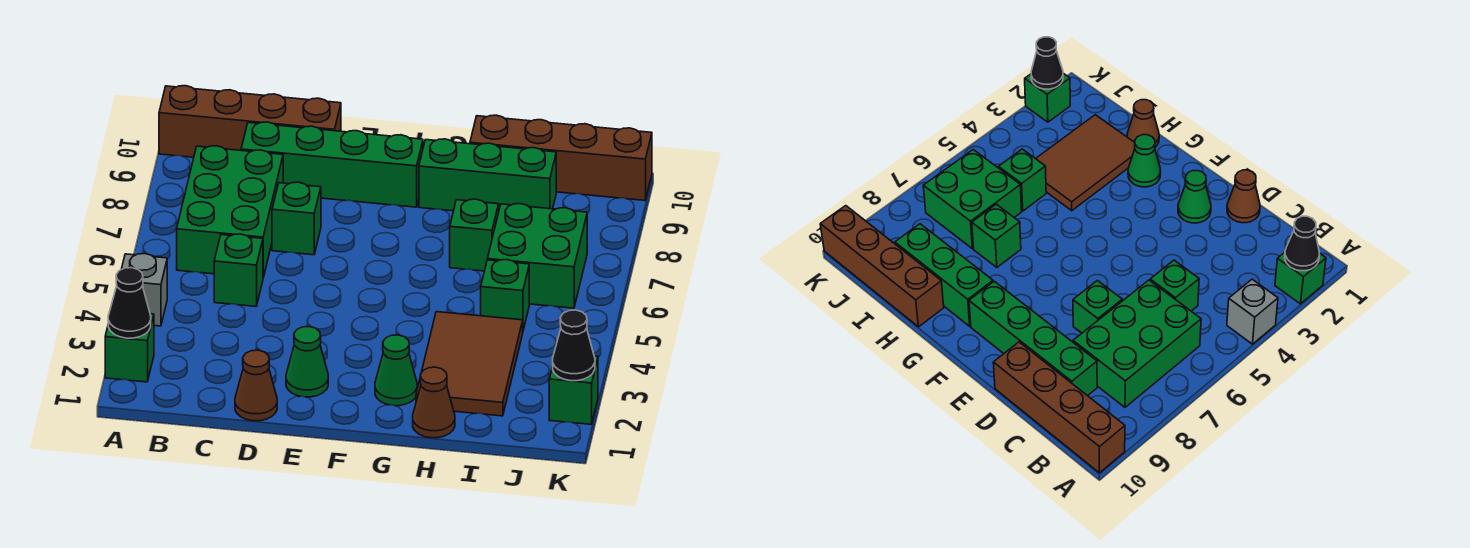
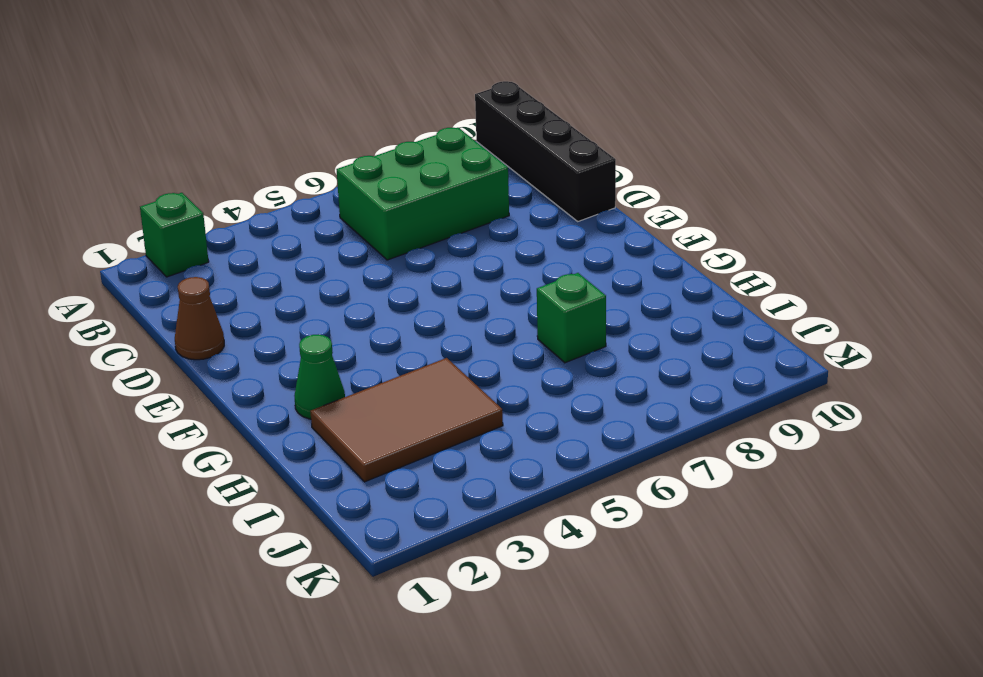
black brick A10:D10 level 1 -> brown brick A10:D10 level 1
none -> grey brick A4 level 1
none -> green brick C5 level 1
none -> green brick C9:F9 level 1

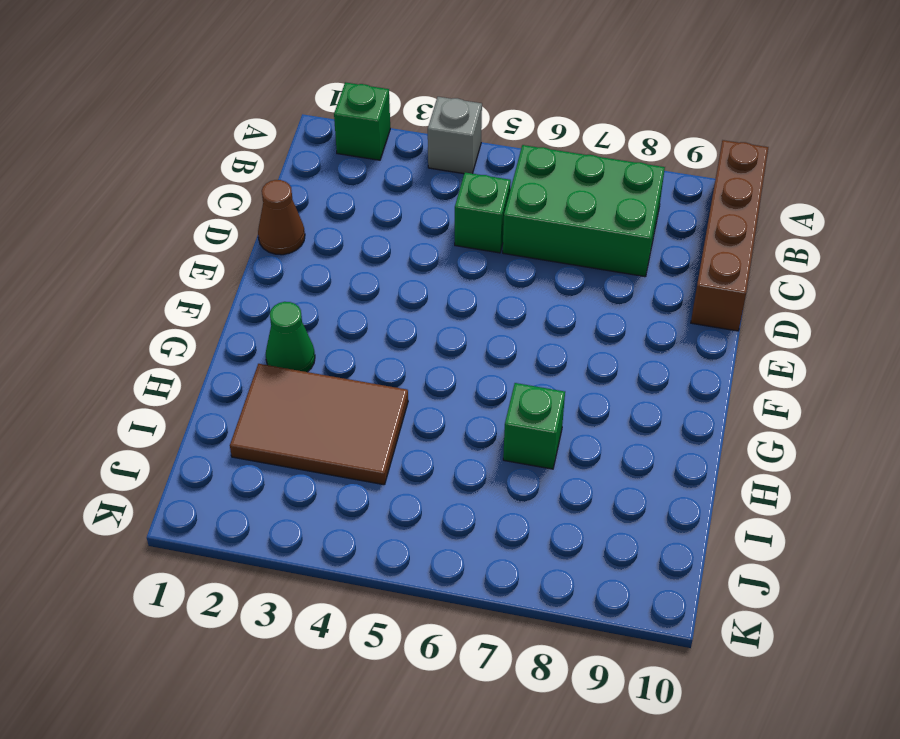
none -> green brick C9:F9 level 1
none -> green brick D7 level 1
none -> green cone E2 level 1

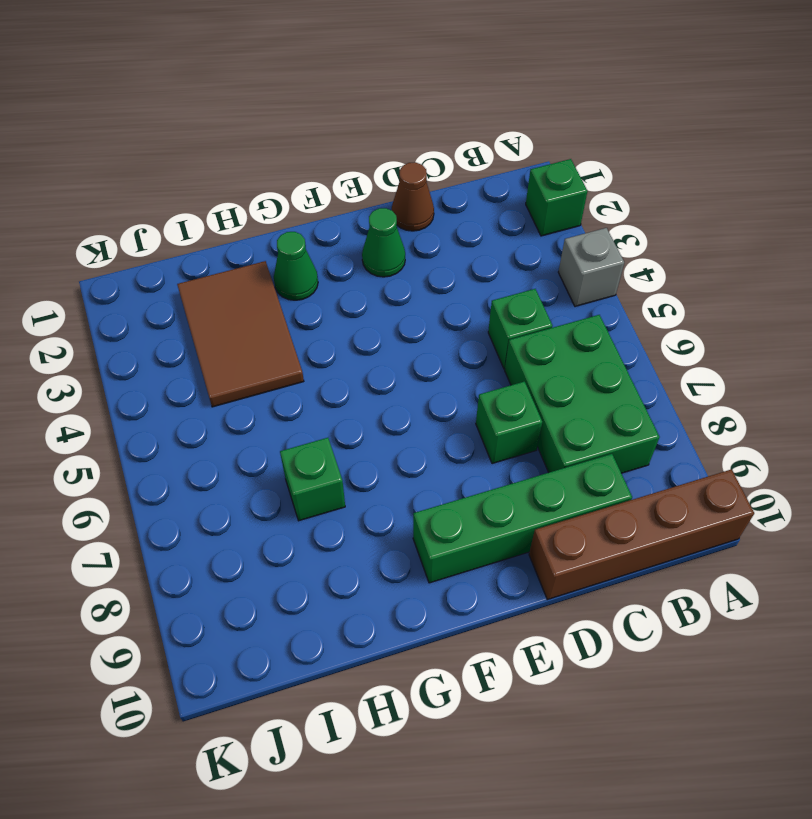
none -> green brick G9:I9 level 1
none -> brown cone H1 level 1
none -> brown brick H10:K10 level 1

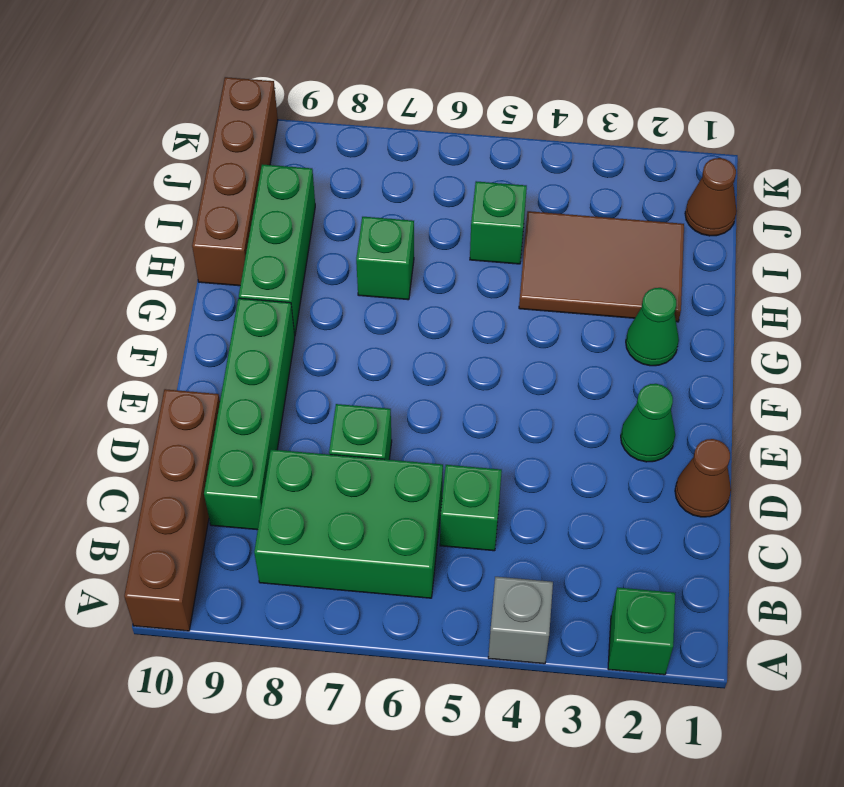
brown cone J1 level 1 -> brown cone H1 level 1
none -> green brick I6:J7 level 1
none -> green brick K2 level 1
none -> black cone A2 level 2

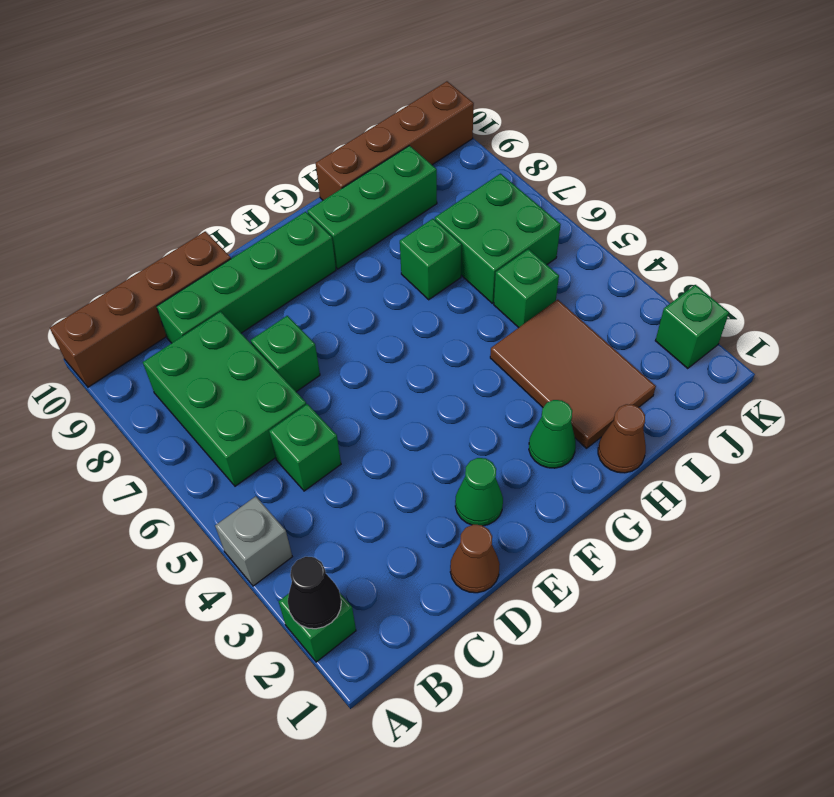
none -> black cone K2 level 2

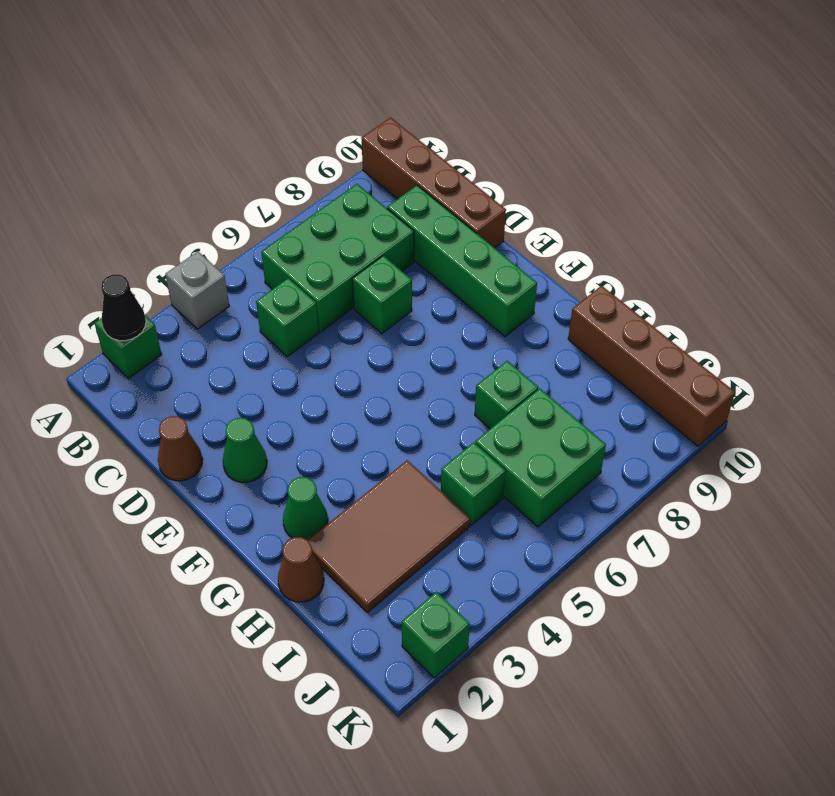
none -> green brick G9:I9 level 1
none -> black cone K2 level 2

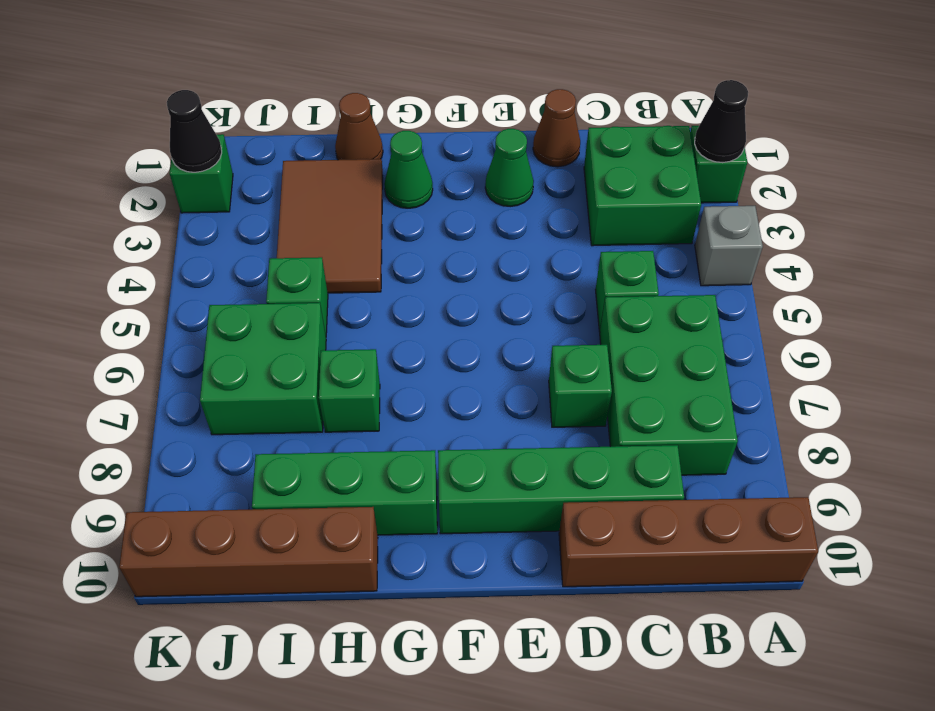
green brick B2:C3 level 1 -> none

